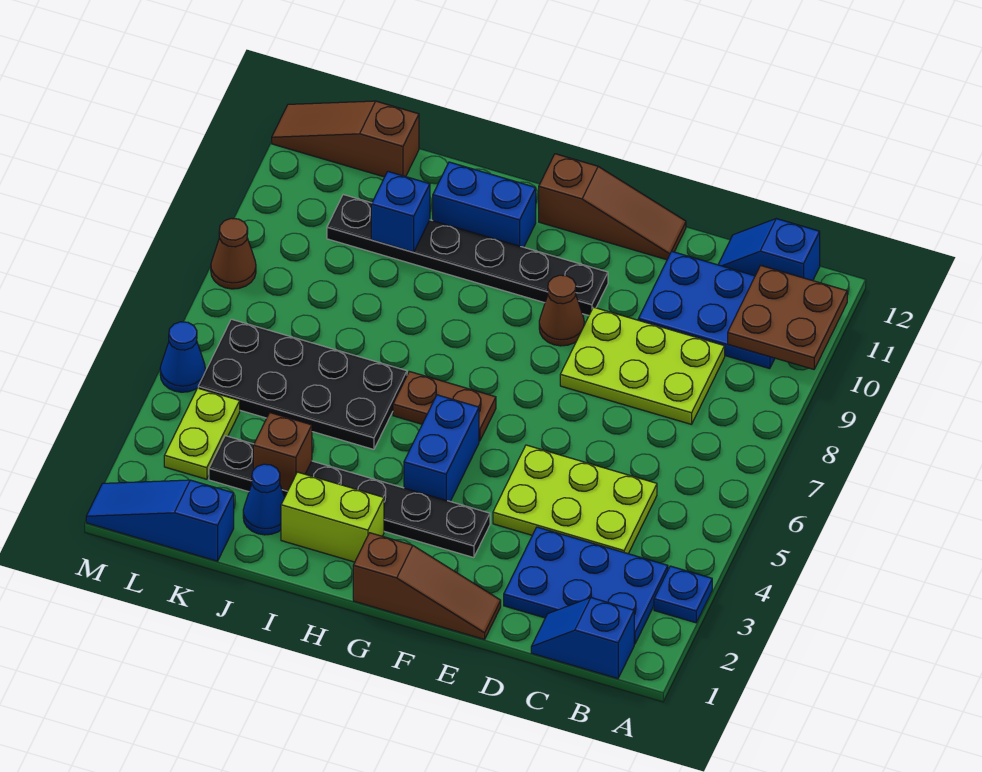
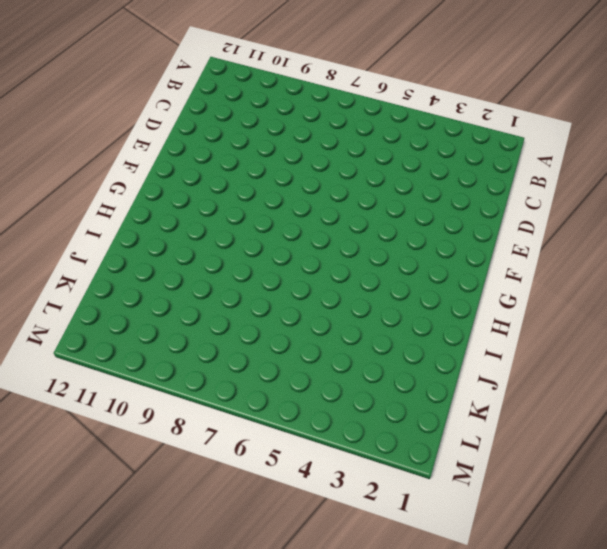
none -> blue plate A3 level 1
none -> blue slope B1:C1 level 1 top B
none -> blue plate B2:D3 level 1

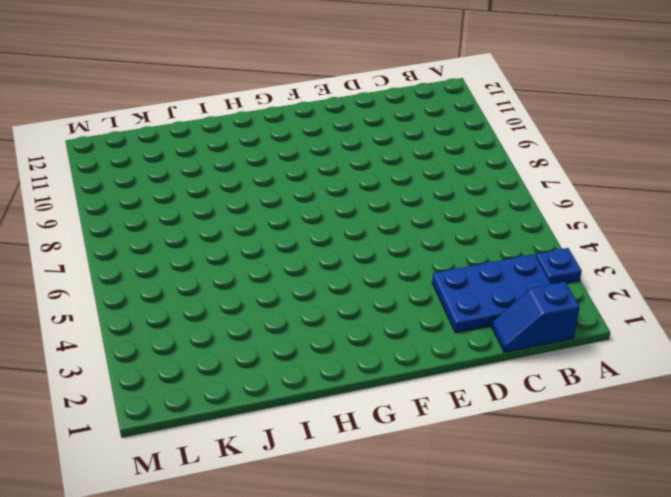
none -> blue plate B10:D11 level 1
none -> blue slope B12:C12 level 1 top B
none -> lime plate C4:E5 level 1

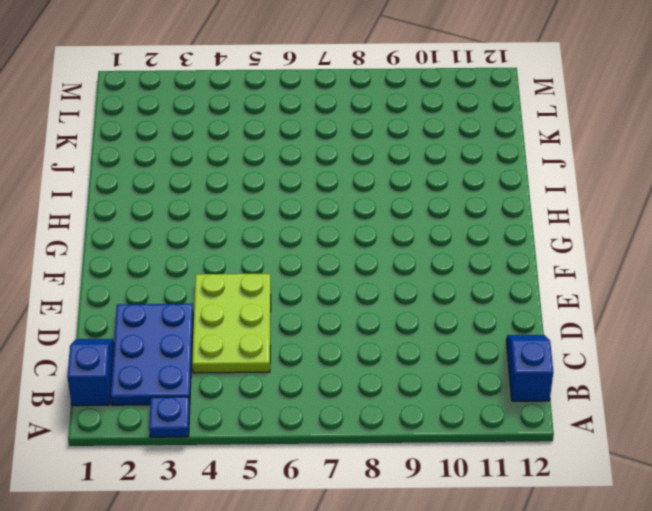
none -> blue plate B10:D11 level 1
none -> lime plate C8:E9 level 1
none -> brown slope E1:G1 level 1 top G

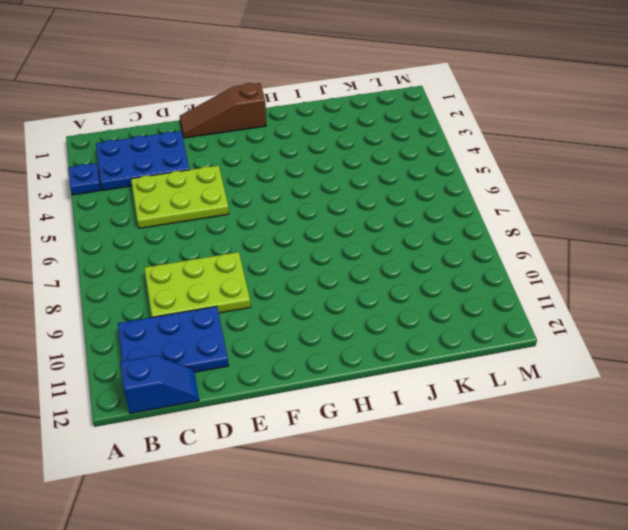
none -> blue slope B1:C1 level 1 top B
none -> brown slope E12:G12 level 1 top G
none -> black plate F3:K3 level 1

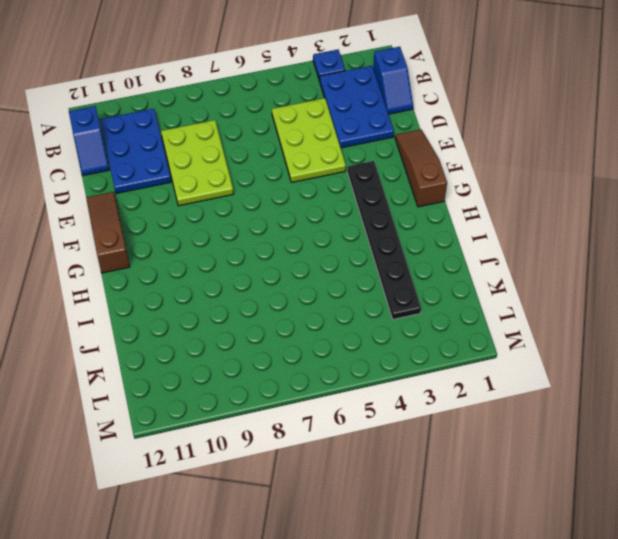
none -> brown cone F9 level 1
none -> black plate F10:K10 level 1
none -> blue brick G4:G5 level 1

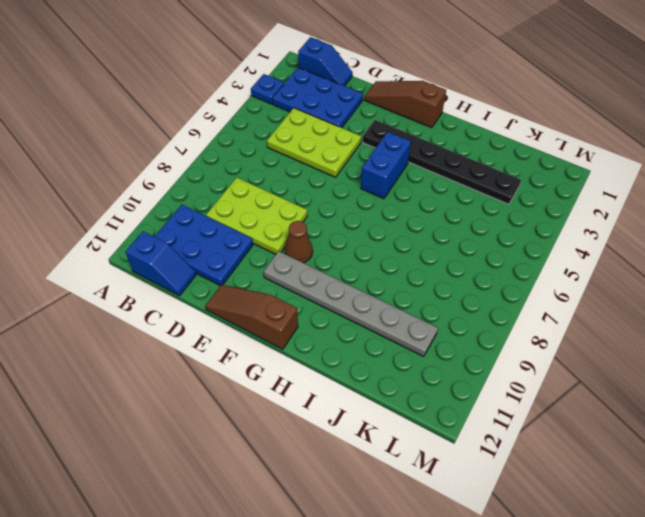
grey plate F10:K10 level 1 -> black plate F10:K10 level 1
none -> brown plate G6:H6 level 1
none -> lime brick H2:I2 level 1
none -> blue brick H11:I11 level 1

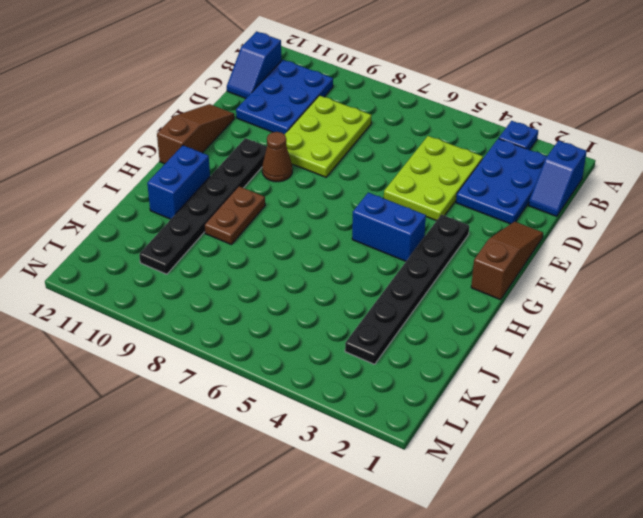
brown plate H9:I9 level 1 -> brown plate G6:H6 level 1
none -> lime brick H2:I2 level 1
none -> black plate I5:L6 level 1
none -> blue cone J2 level 1

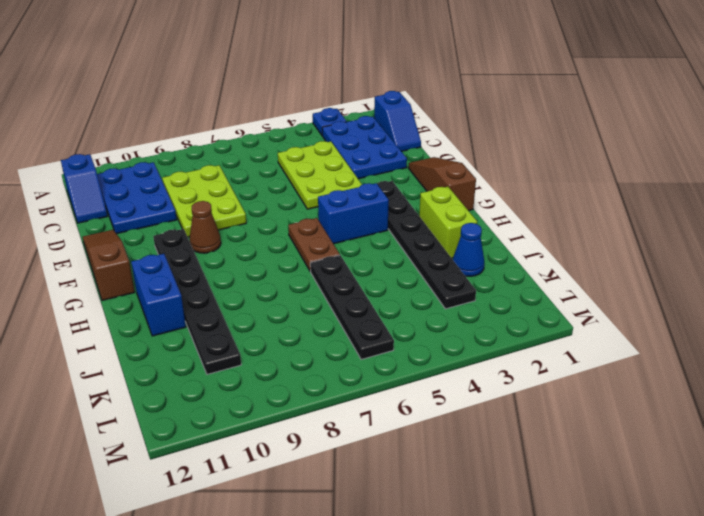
black plate I6:L6 level 1 -> black plate I5:L6 level 1
none -> blue slope K1:M1 level 1 top K
none -> brown slope K12:M12 level 1 top K
none -> lime plate L3:L4 level 1

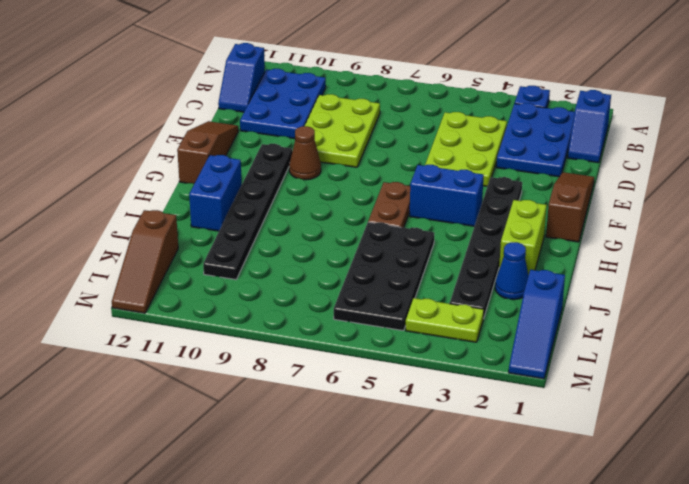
none -> blue cone M5 level 1
none -> brown cone M8 level 1
none -> brown plate A10:B11 level 2

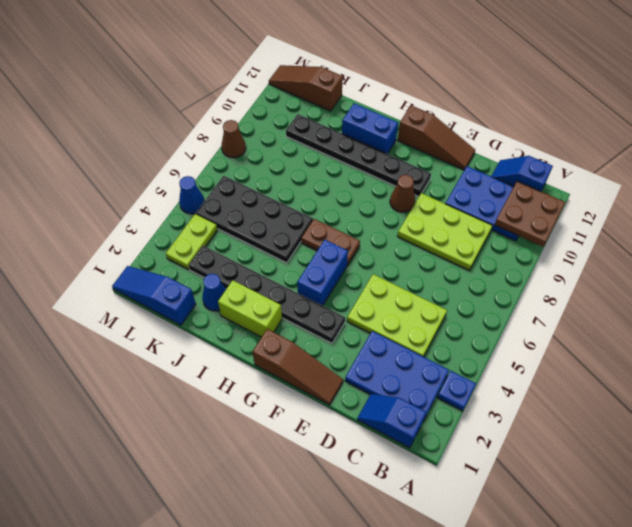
none -> brown brick J3 level 2
none -> blue brick J10 level 2

